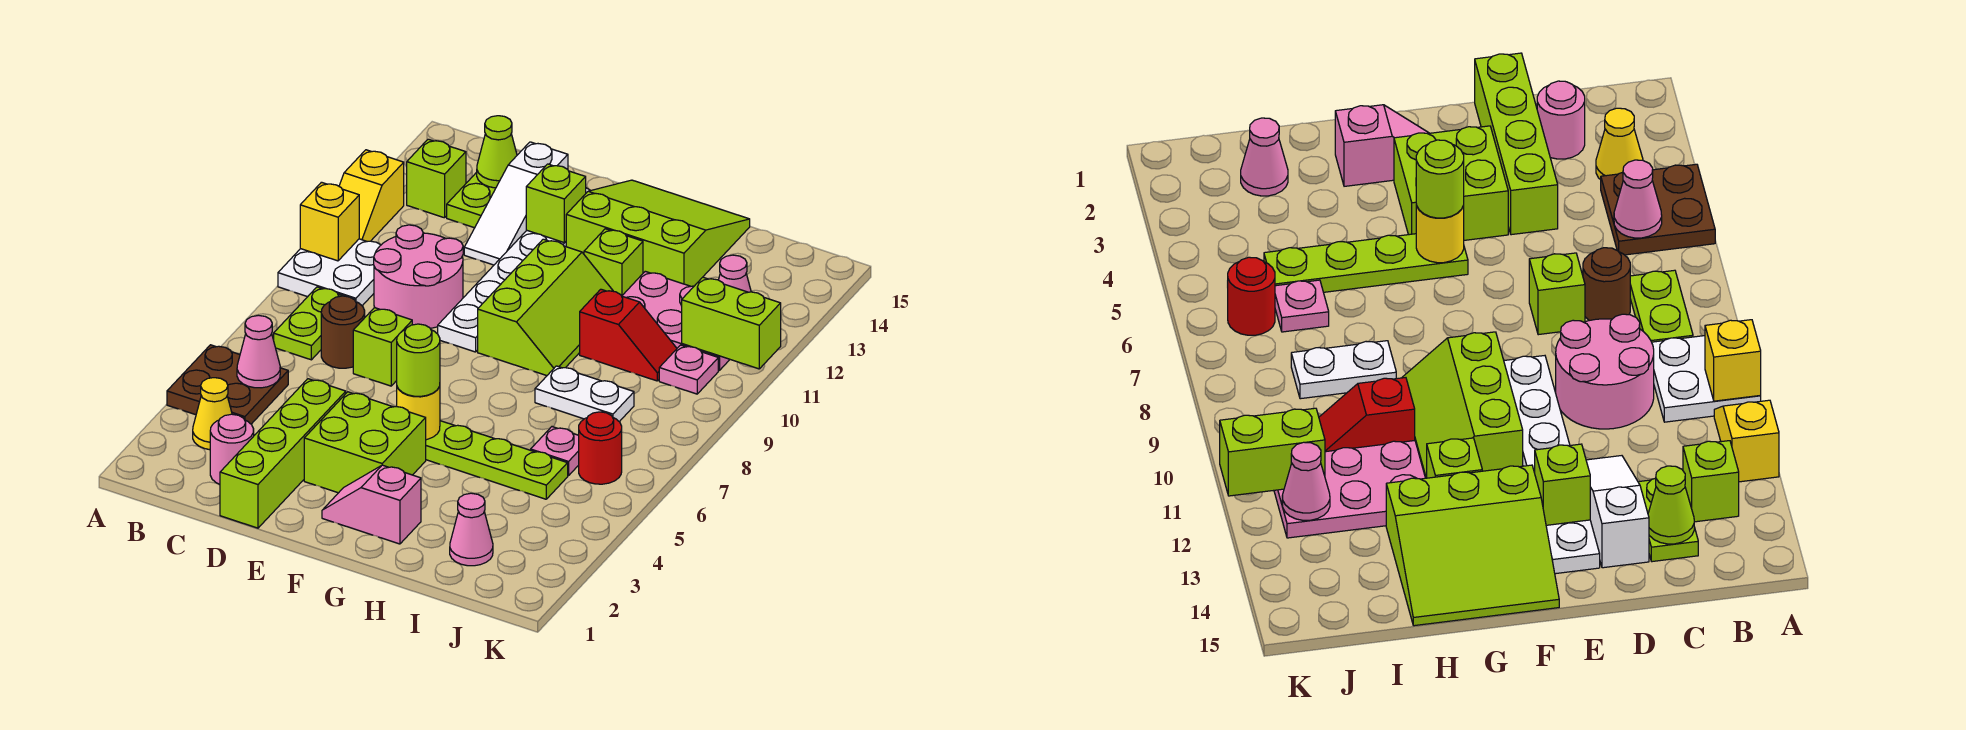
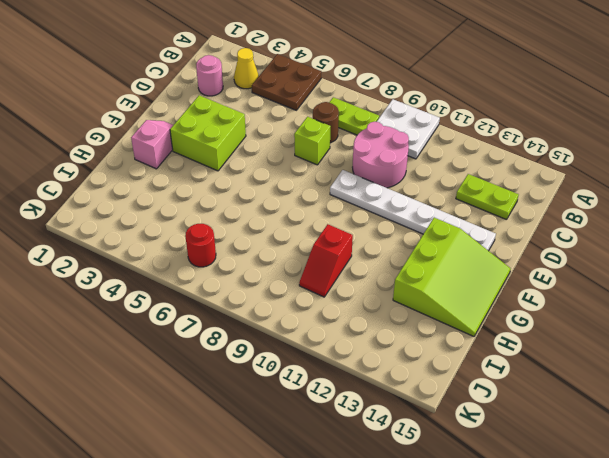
none -> yellow slope A11:A12 level 1 top 12
none -> lime brick B13 level 1
none -> lime brick D1:D4 level 1
none -> white slope D12:D14 level 1 top 14

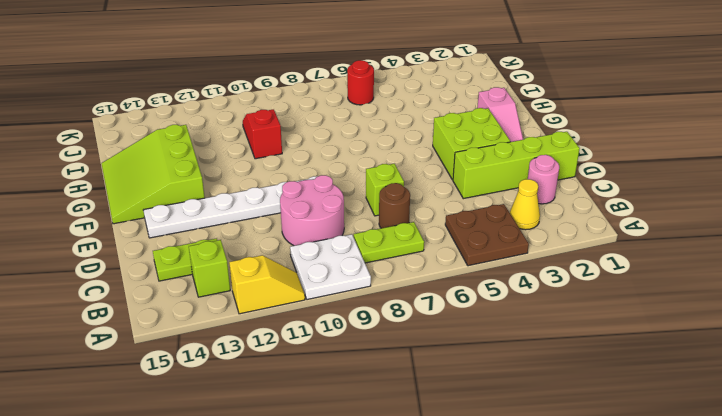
none -> white slope D12:D14 level 1 top 14
none -> lime plate F5:I5 level 1
none -> lime slope F9:G11 level 1 top F
none -> lime brick G12 level 1

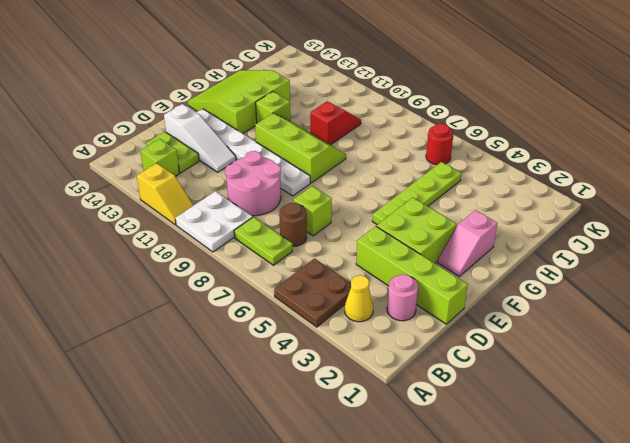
none -> white plate H8:I8 level 1
none -> pink plate H11:J12 level 1
none -> pink cone I2 level 1
none -> pink plate I6 level 1

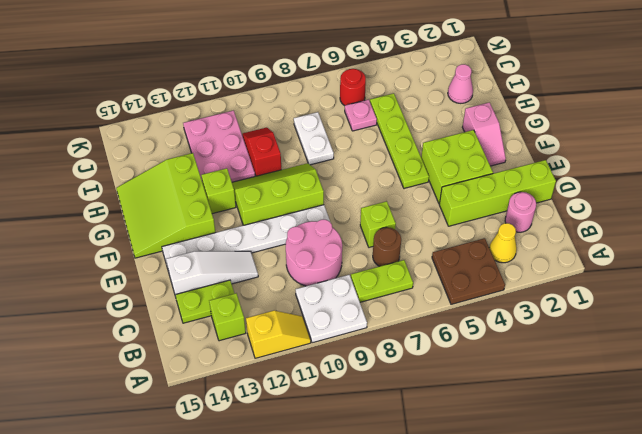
none -> pink plate J10 level 1
none -> yellow brick A10 level 2
none -> pink cone B5 level 2
none -> lime cone C14 level 2

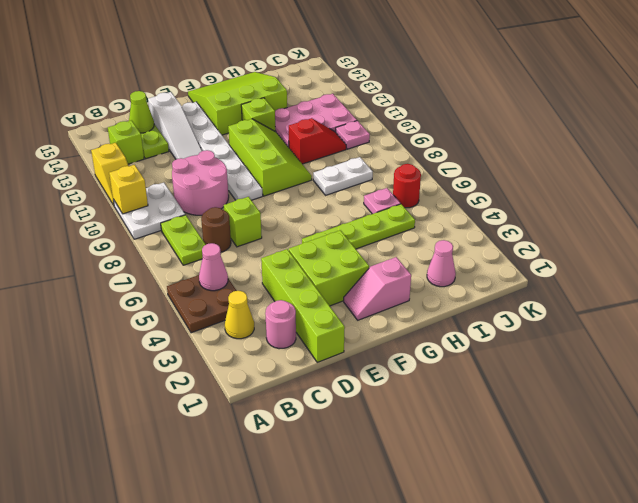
none -> lime brick E13 level 2
none -> yellow round brick F5 level 2
none -> lime brick J11:K11 level 2
none -> pink cone J12 level 2

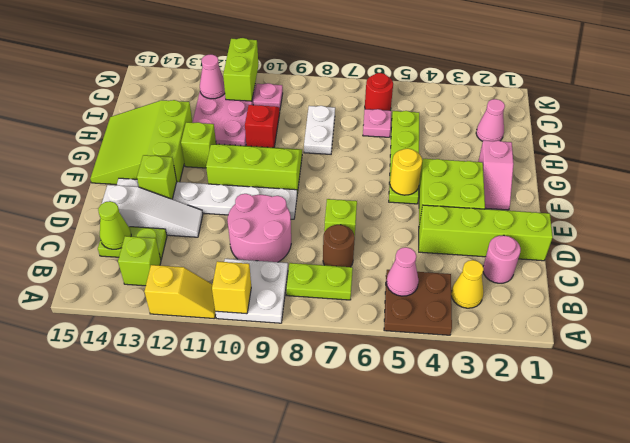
none -> lime round brick F5 level 3

